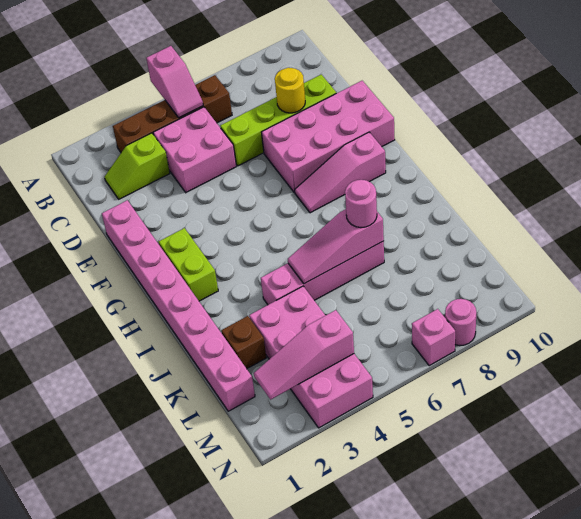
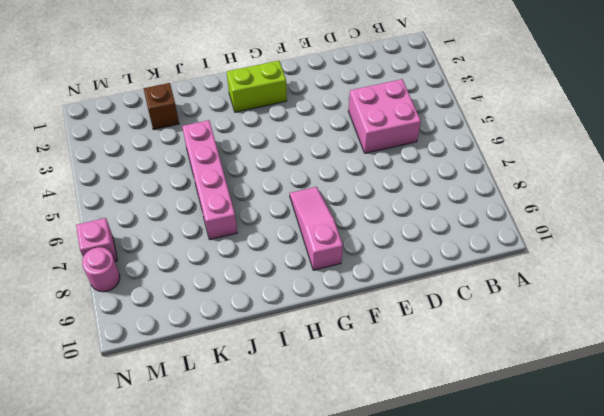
none -> brown brick B3:B6 level 1
none -> lime slope C2:C3 level 1 top 3
none -> lime brick D6:D9 level 1

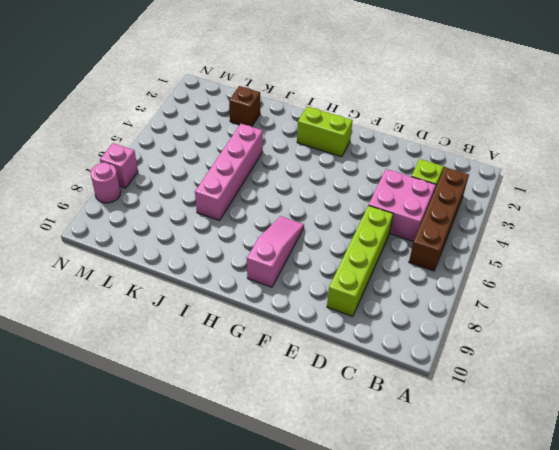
none -> pink brick E1:L1 level 1
none -> pink brick E7:F10 level 1
none -> pink brick K3:N4 level 1

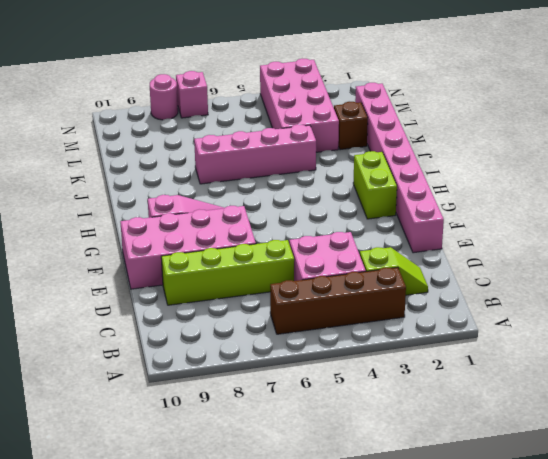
none -> pink slope A5:B5 level 2 top A
none -> yellow round brick D8 level 2
none -> pink slope J5:J7 level 2 top 7

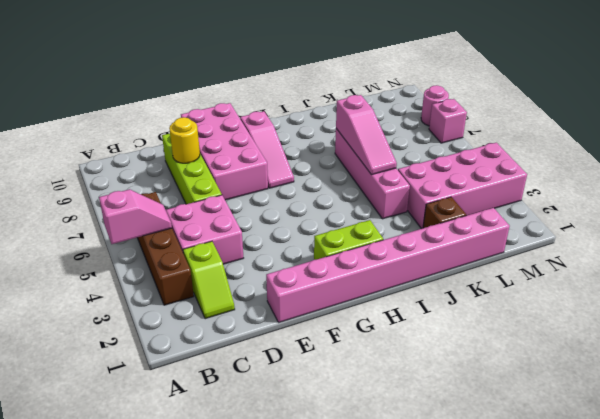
none -> pink slope M2:M4 level 2 top 4
none -> pink round brick J7 level 3

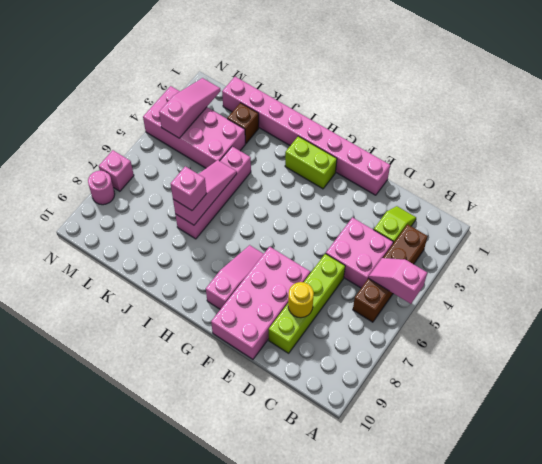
pink brick J7 level 3 -> pink round brick J7 level 3

